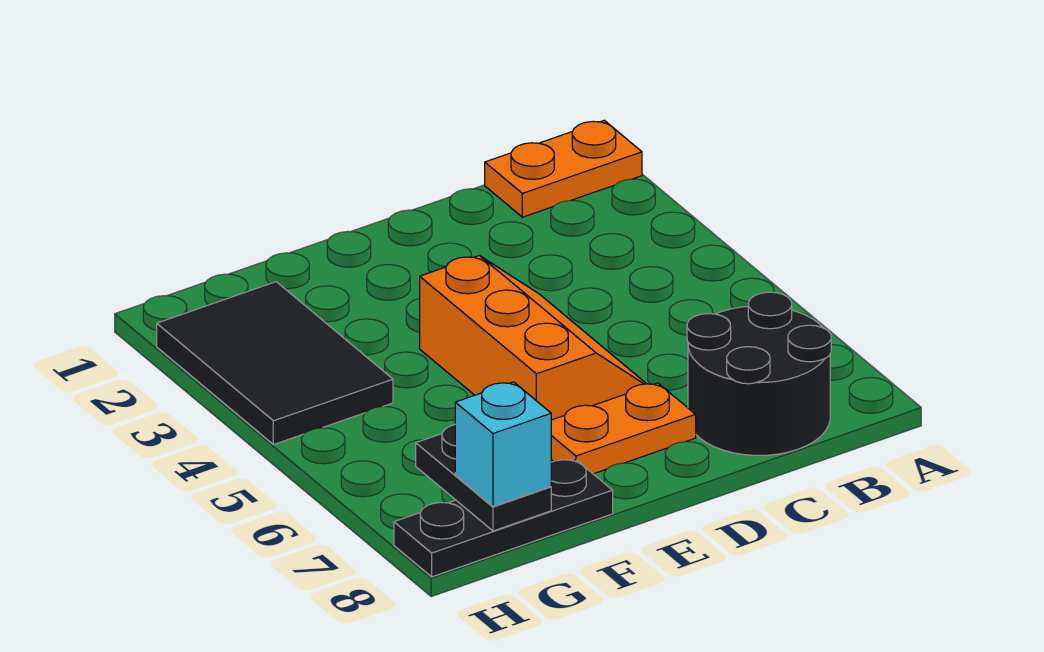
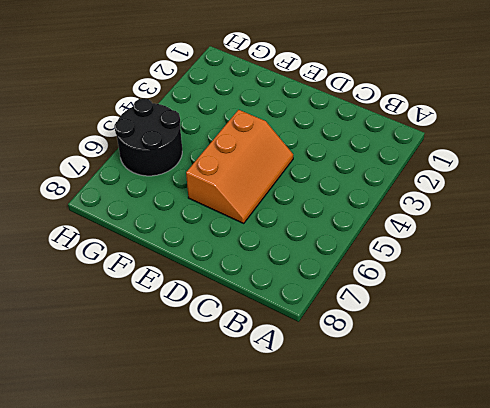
black round brick G5:H6 level 1 -> black round brick B7:C8 level 1
none -> orange plate A1:B1 level 1
none -> orange plate D7:E7 level 1

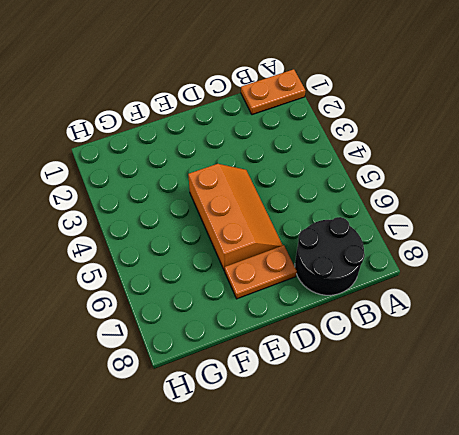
none -> black plate F8:H8 level 1
none -> black tile G2:H4 level 1

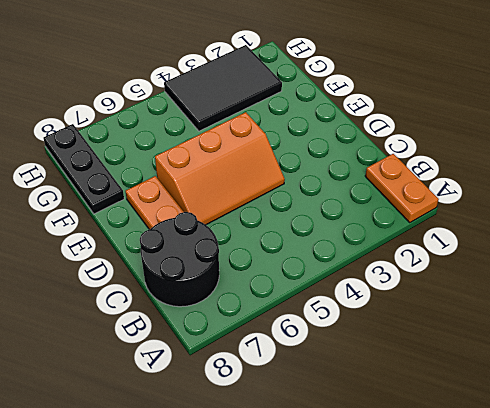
none -> black plate G7:G8 level 2
none -> cyan brick G8 level 3

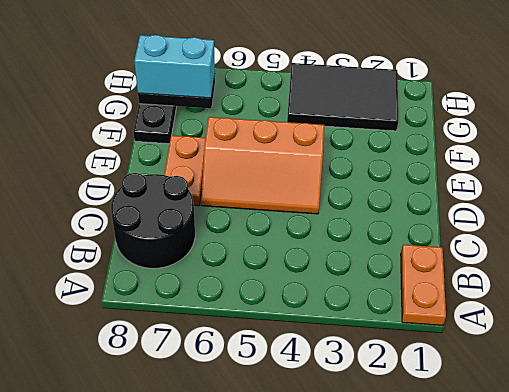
cyan brick G7:G8 level 3 -> cyan brick G8 level 3

